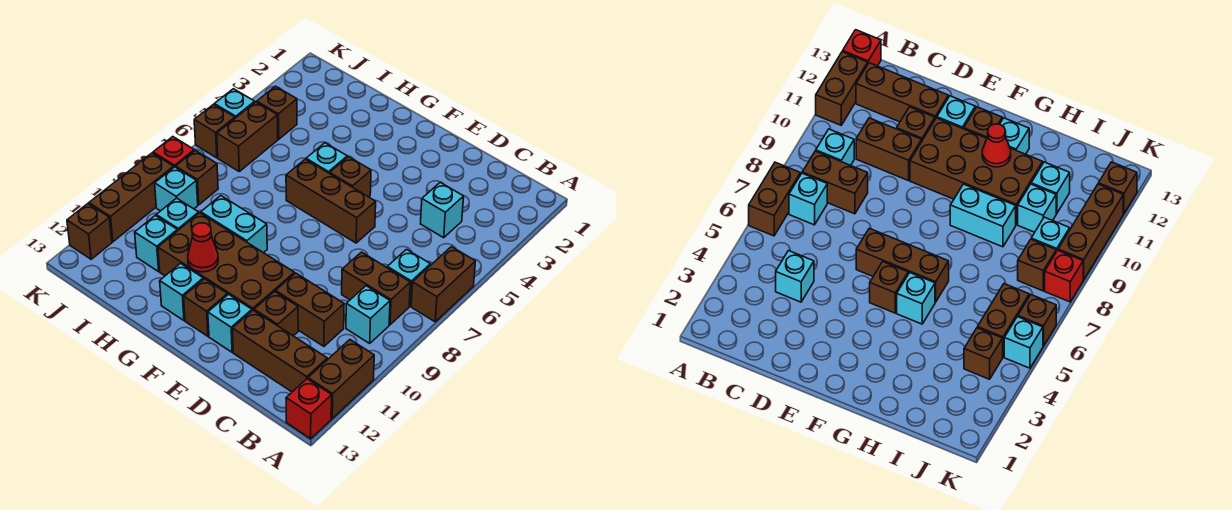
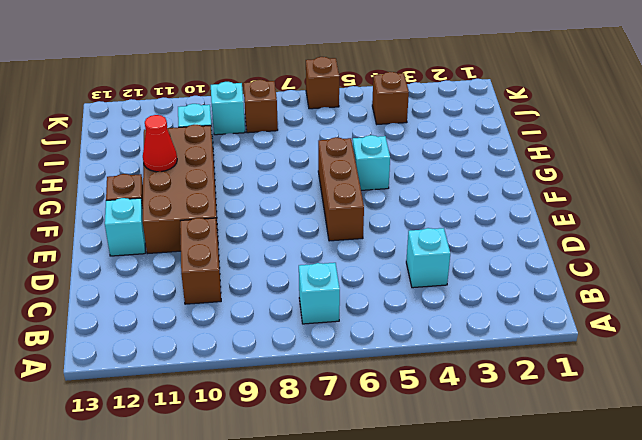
none -> brown brick A6:A7 level 1
none -> brown brick A11:A12 level 1
none -> red brick A13 level 1
none -> brown brick B8:C8 level 1

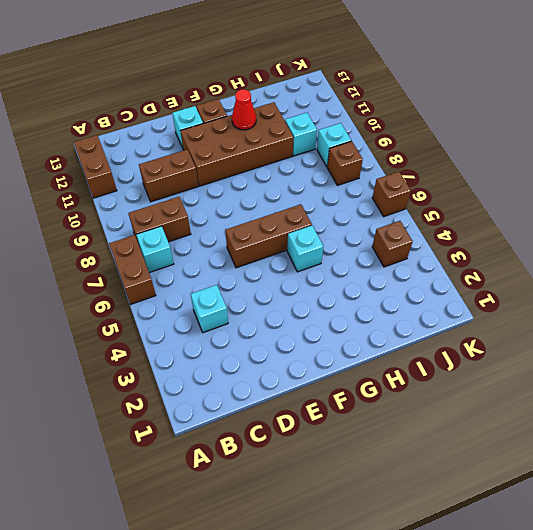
none -> red brick A13 level 1
none -> cyan brick B9 level 1
none -> brown brick B12:D12 level 1
none -> brown brick D11 level 1

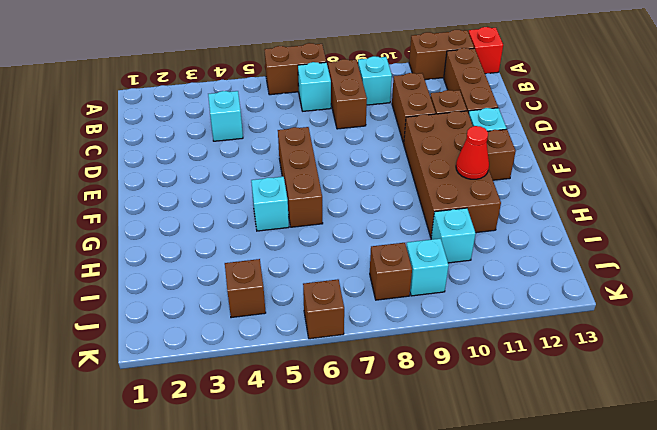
none -> brown brick F5 level 1
none -> cyan brick G9:H9 level 1
none -> cyan brick G12 level 1
none -> cyan brick I11 level 1

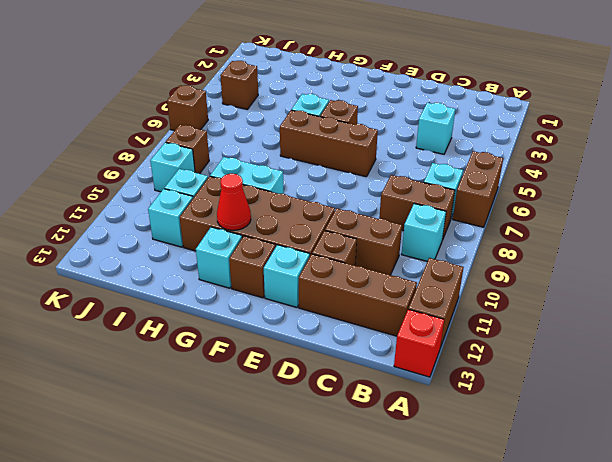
none -> brown brick J5:J6 level 1
none -> cyan brick K5 level 1
none -> red brick K8 level 1
none -> brown brick K9:K11 level 1

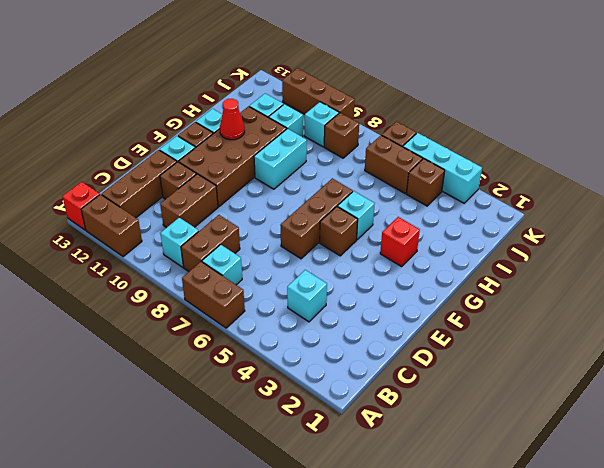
red brick G3 level 1 -> red brick K8 level 1
cyan brick K3:K5 level 1 -> cyan brick K5 level 1
none -> brown brick K12 level 1

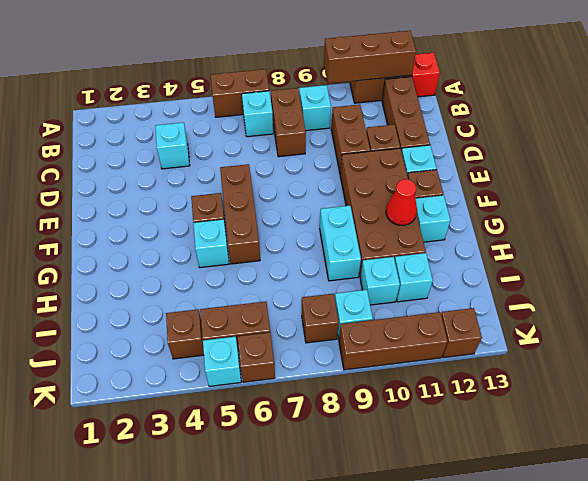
brown brick A10:A12 level 2 -> none
none -> red brick K8 level 1

